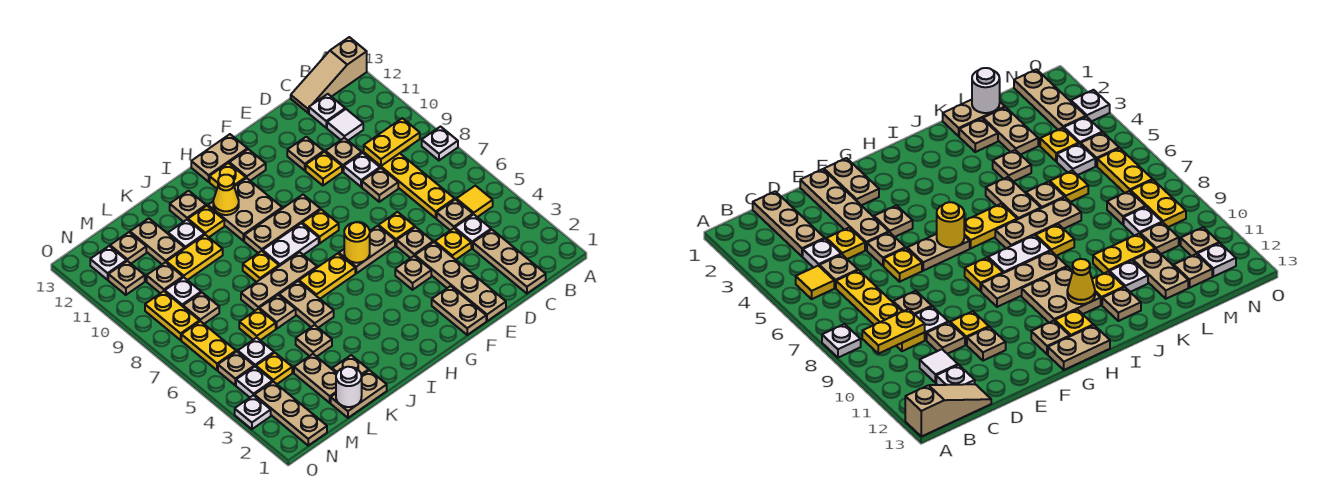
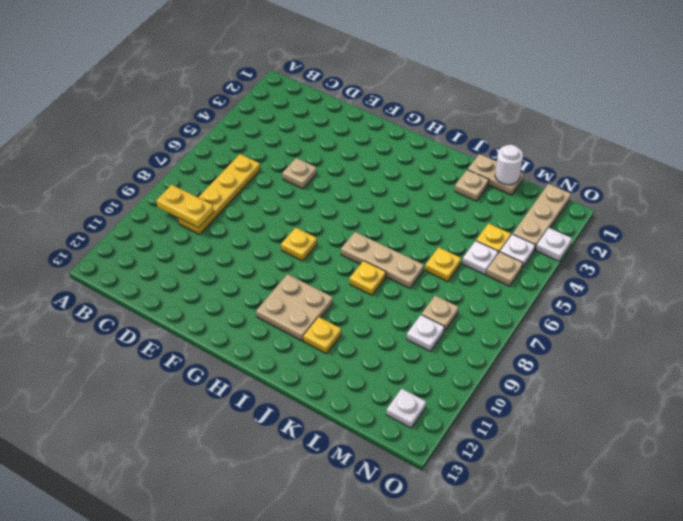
none -> white plate A8 level 1
none -> tan slope A13:C13 level 1 top A
none -> yellow tile B5 level 1
none -> tan plate C1:C3 level 1

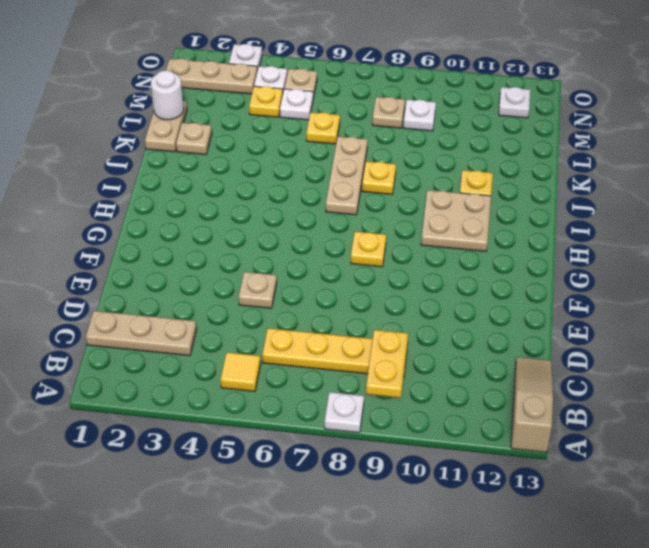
none -> white plate C4 level 1
none -> tan plate C5 level 1
none -> white tile C11 level 1
none -> white plate C12 level 1

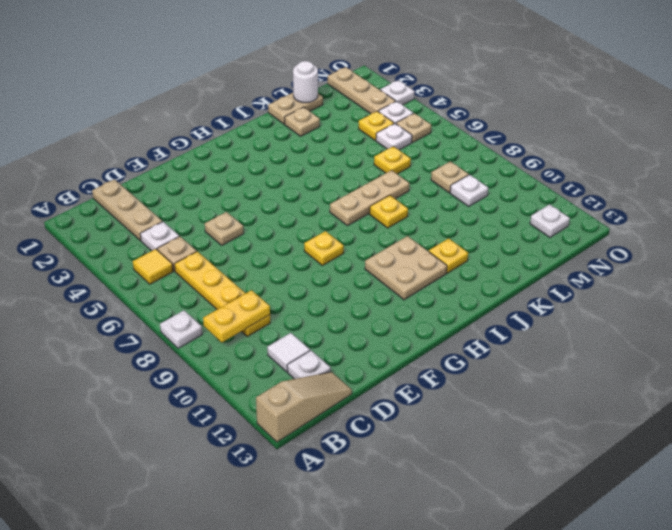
none -> yellow plate D4 level 1
none -> tan plate D8 level 1
none -> white plate D9 level 1
none -> tan plate D10 level 1

